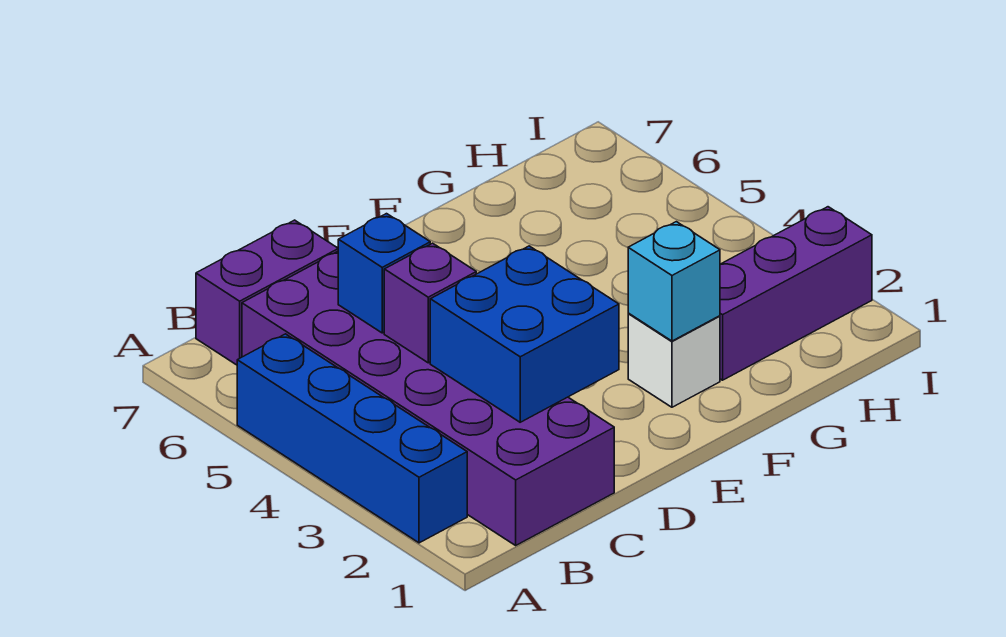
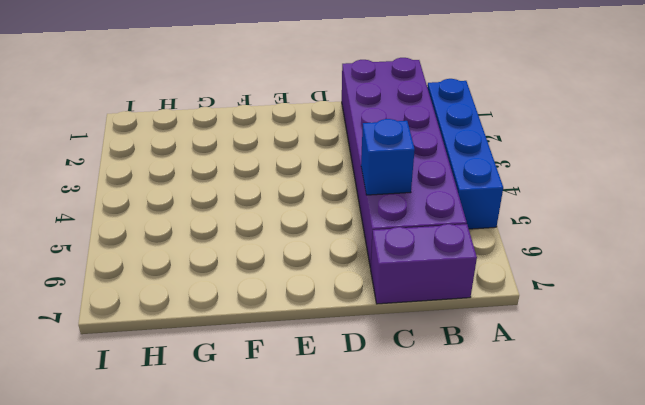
none -> white brick F2 level 1
none -> purple brick G2:I2 level 1

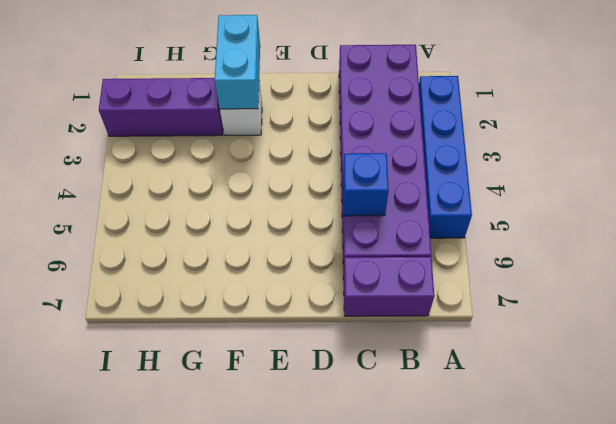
cyan brick F1:F2 level 2 -> cyan brick F2 level 2
none -> blue brick C2:D3 level 2
none -> purple brick C4 level 2

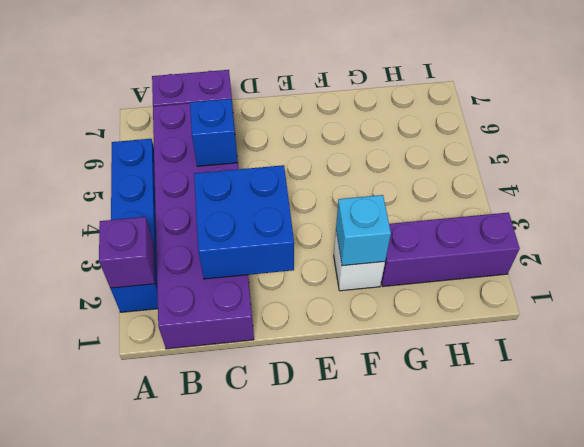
purple brick A2 level 2 -> purple brick C4 level 2

